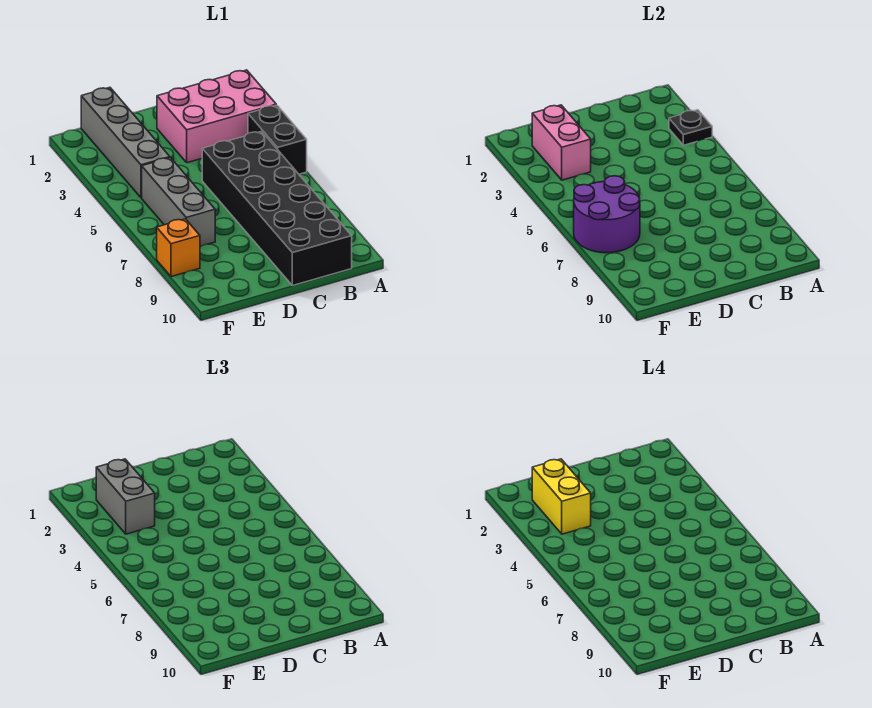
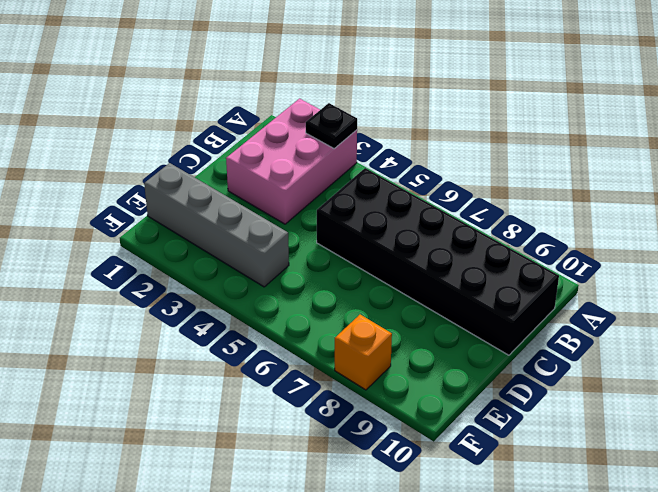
none -> black brick A4:A5 level 1
none -> grey brick E5:E7 level 1

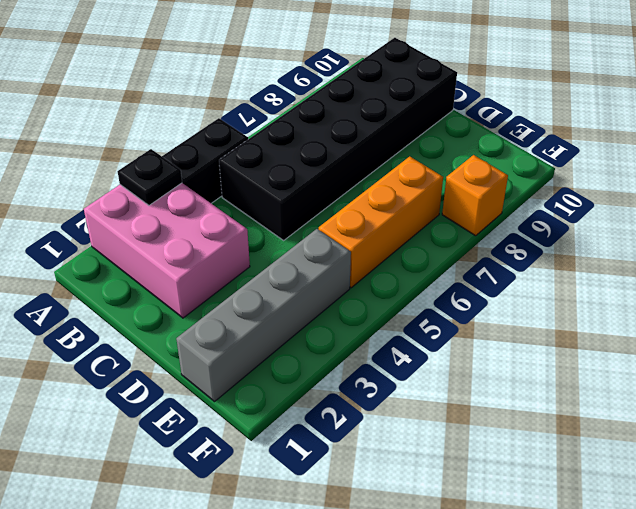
orange brick E5:E7 level 1 -> grey brick E5:E7 level 1
none -> pink brick E2:E3 level 2
none -> purple round brick E6:F7 level 2

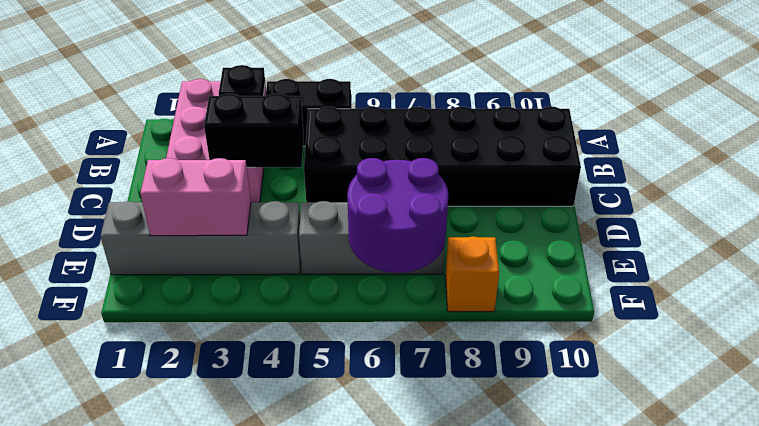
black brick C3:C4 level 2 -> none
none -> grey brick E2:E3 level 3
none -> yellow brick E2:E3 level 4

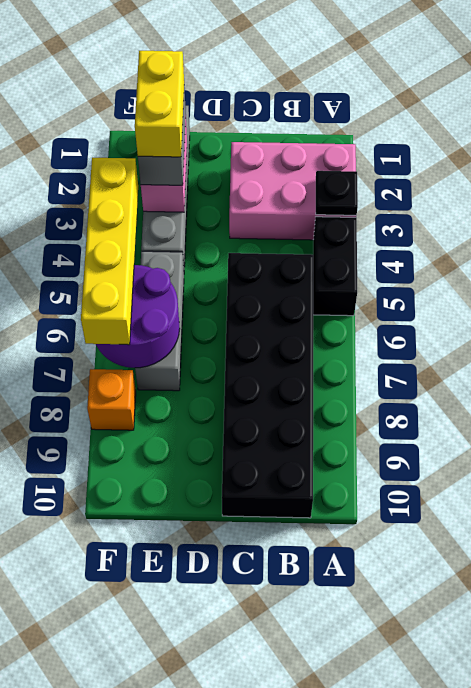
yellow brick F4:F7 level 3 -> none

